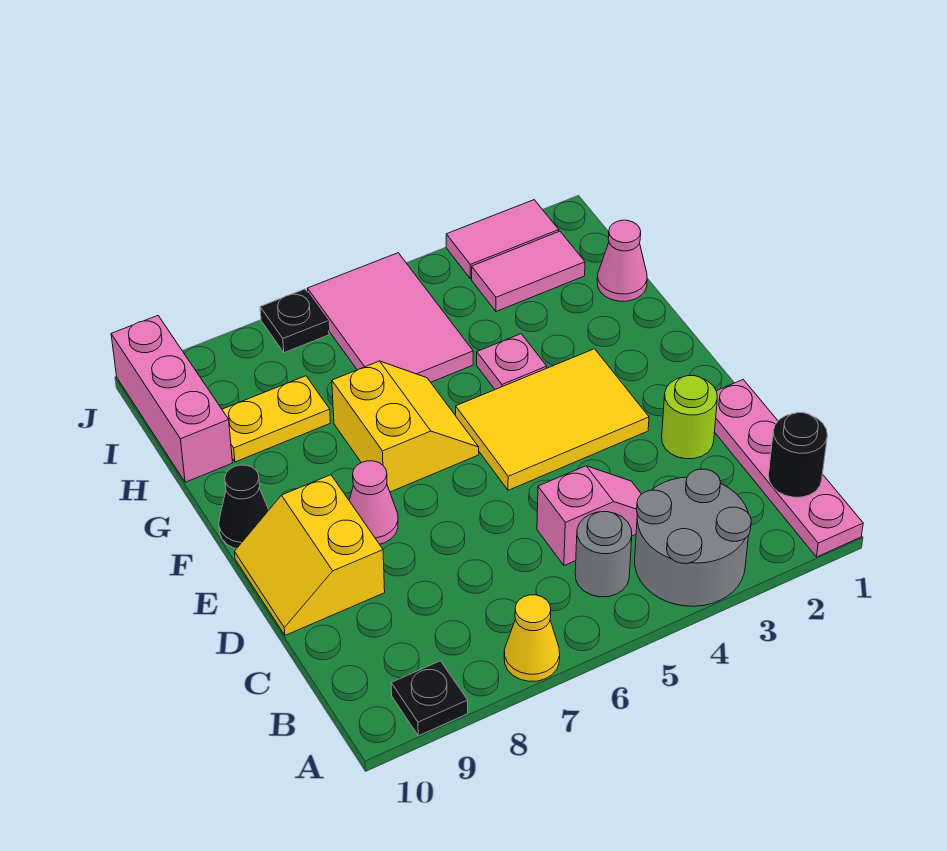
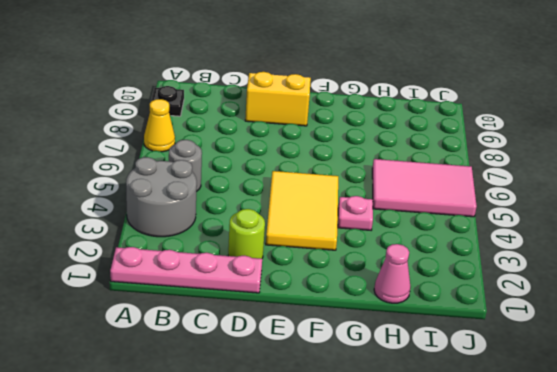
none -> pink slope C4:C5 level 1 top 5
none -> pink cone E8 level 1
none -> yellow slope F6:G7 level 1 top 7

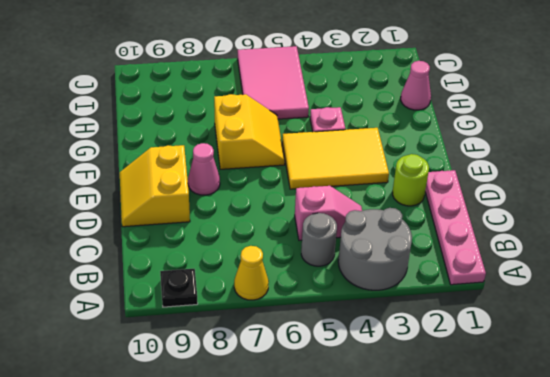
none -> black cone F10 level 1
none -> yellow plate H8:H9 level 1
none -> pink brick H10:J10 level 1

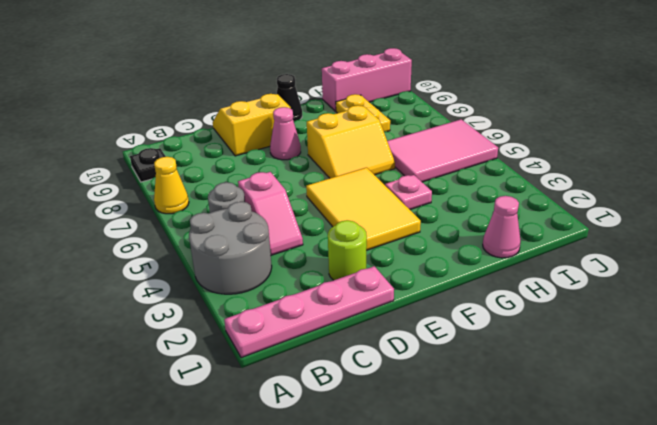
none -> pink tile I2:I3 level 1
none -> pink tile J2:J3 level 1
none -> black plate J7 level 1

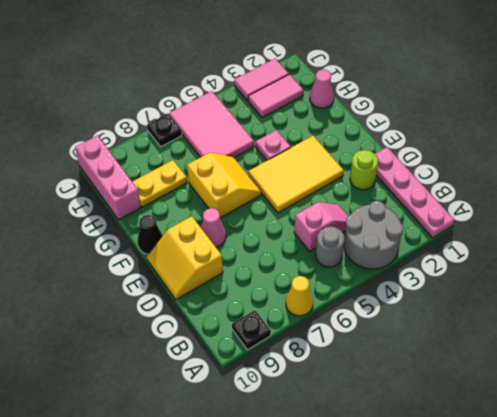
none -> black round brick B1 level 2

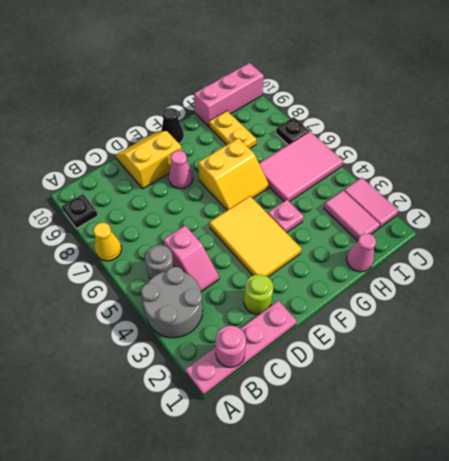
pink round brick B1 level 2 -> black round brick B1 level 2

